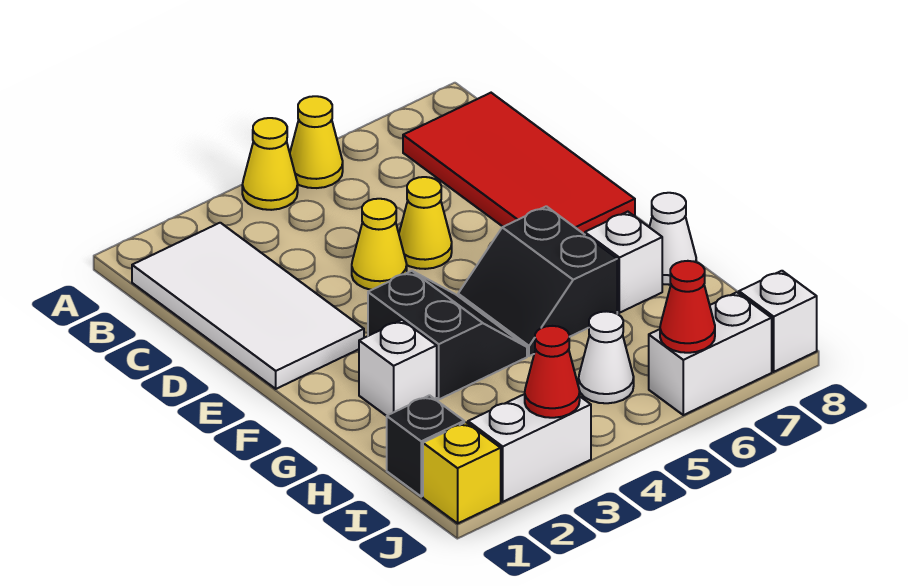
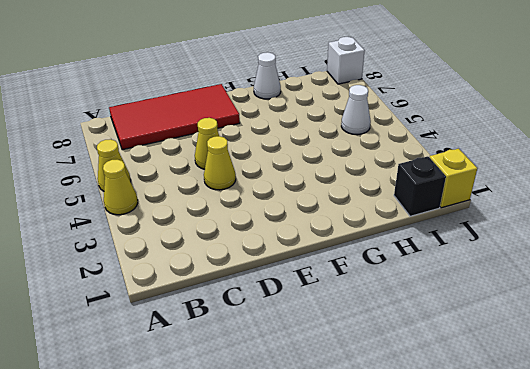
none -> white tile B1:E2 level 1
none -> black slope F3:G4 level 1 top 3
none -> black slope F5:G6 level 1 top 6

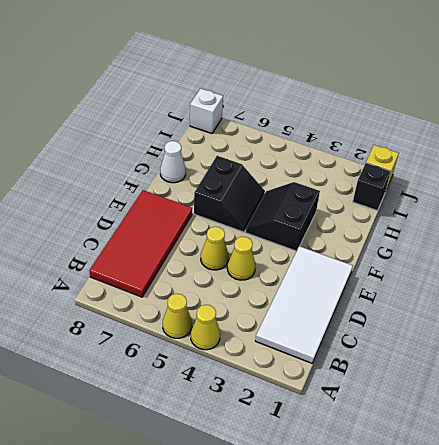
none -> white brick G2 level 1
none -> white brick G7 level 1
none -> white cone I5 level 1

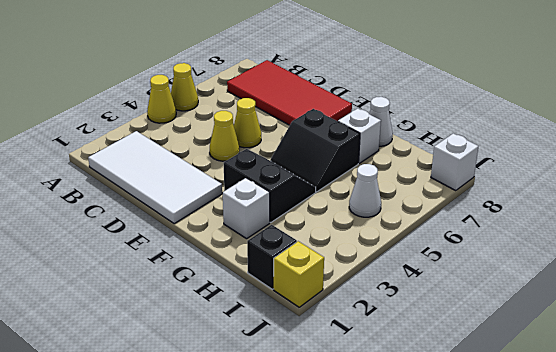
none -> white brick J2:J3 level 1
none -> white brick J6:J7 level 1
none -> red cone J3 level 2

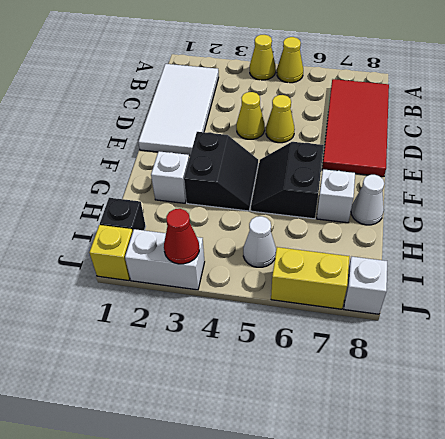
yellow brick J6:J7 level 1 -> white brick J6:J7 level 1
none -> red cone J6 level 2

